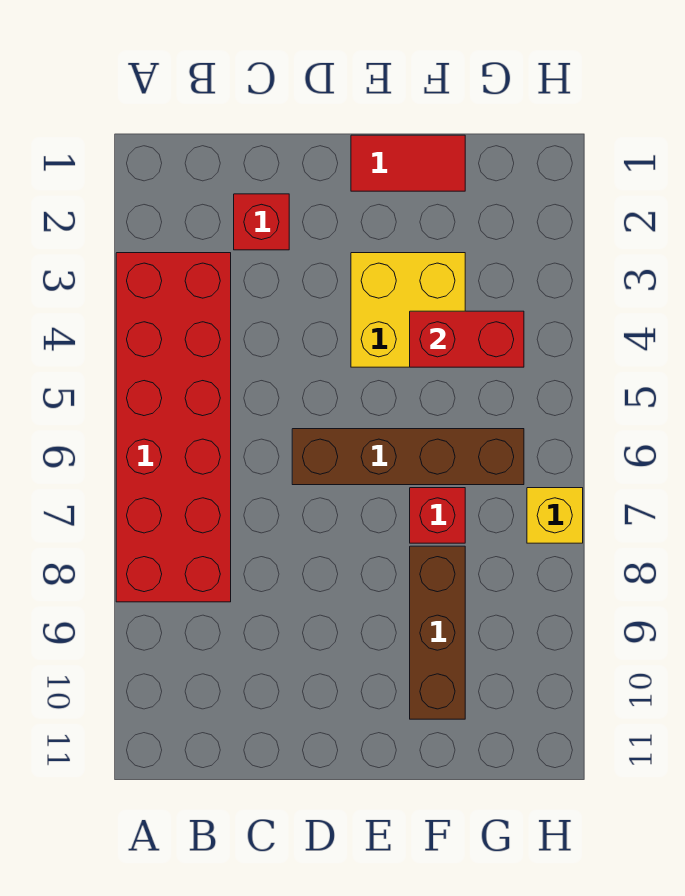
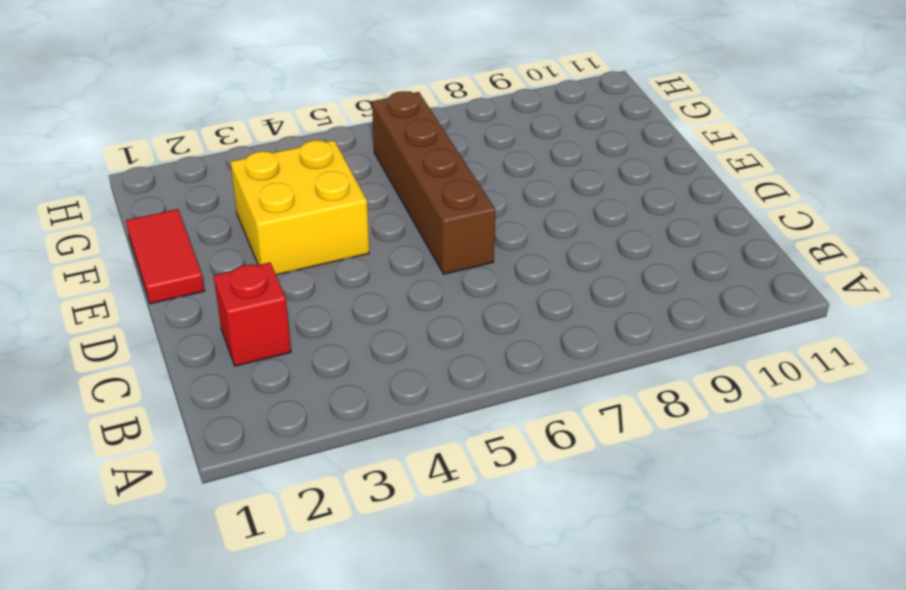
none -> red brick A3:B8 level 1
none -> red brick F7 level 1

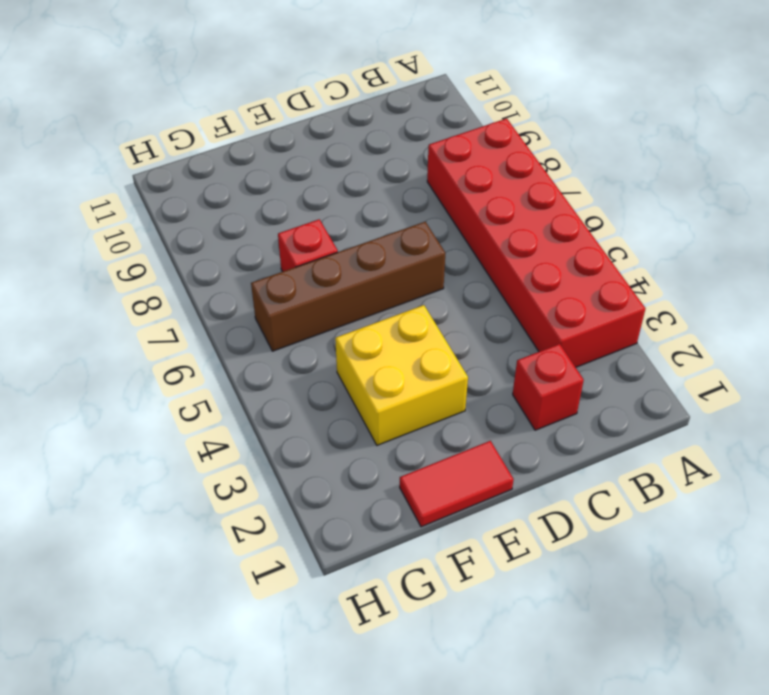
none -> brown brick F8:F10 level 1
none -> yellow brick H7 level 1

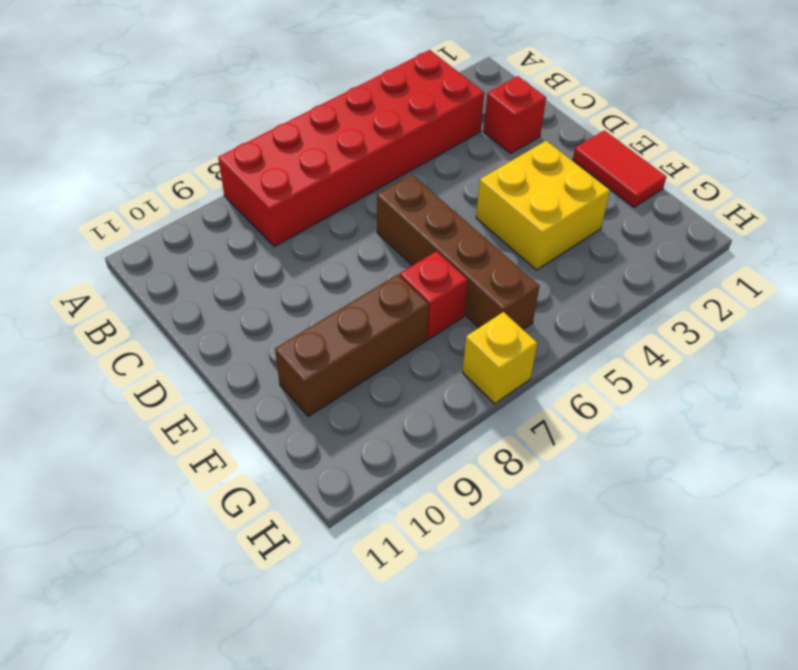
none -> red brick F4:G4 level 2

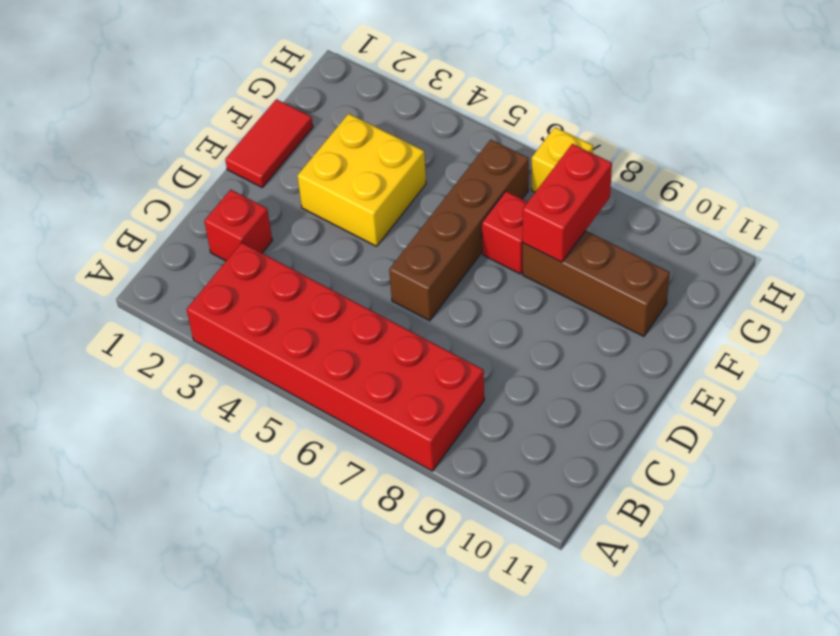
red brick F8:G8 level 2 -> red brick F4:G4 level 2

